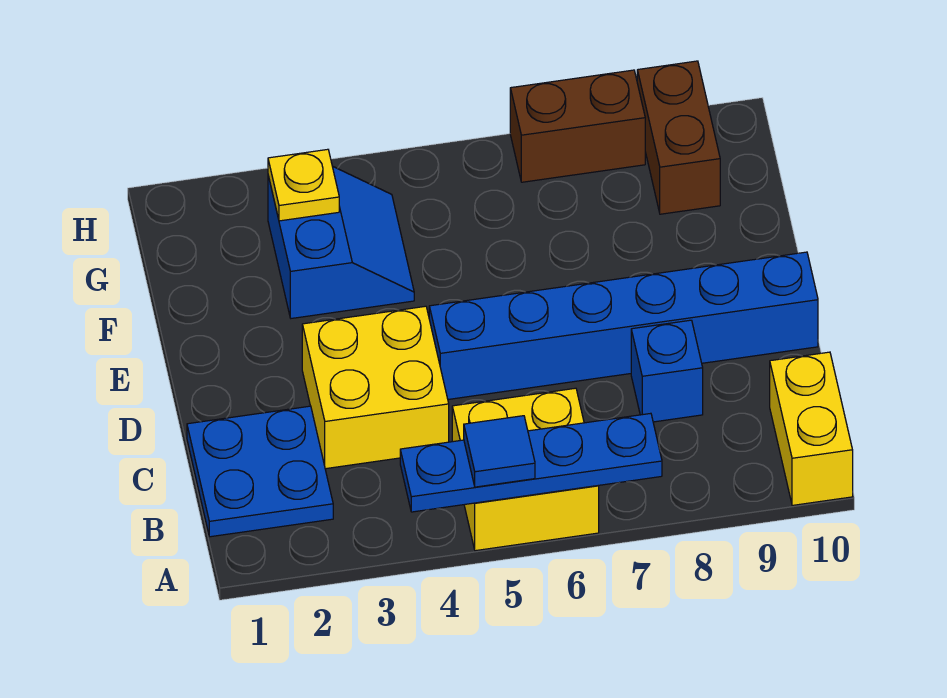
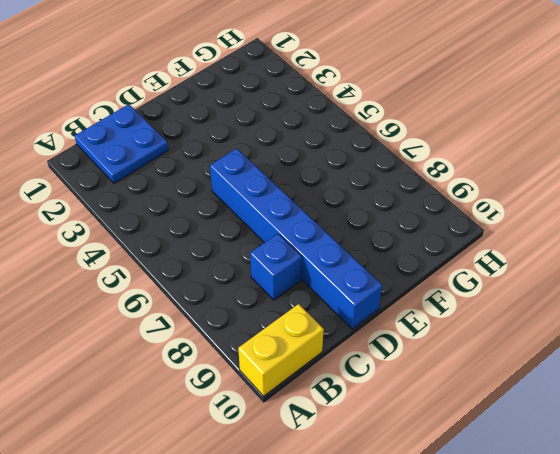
none -> yellow brick A5:B6 level 1
none -> yellow brick C3:D4 level 1
none -> blue slope F3:G4 level 1 top 3

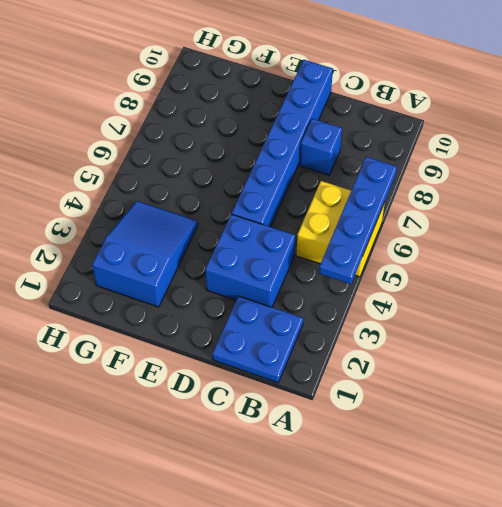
blue brick C3:D4 level 1 -> yellow brick C3:D4 level 1
blue slope F2:G4 level 1 top 2 -> blue slope F3:G4 level 1 top 3
none -> yellow brick A10:B10 level 1
none -> brown brick G9:H9 level 1
none -> brown brick H7:H8 level 1

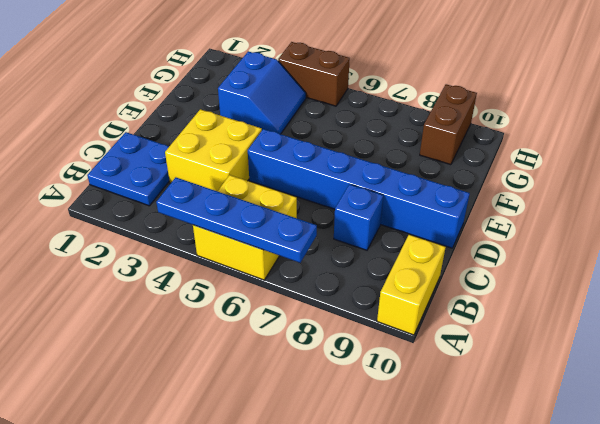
brown brick H4:H5 level 1 -> brown brick H7:H8 level 1
none -> yellow plate G3 level 2
none -> blue tile A5 level 3

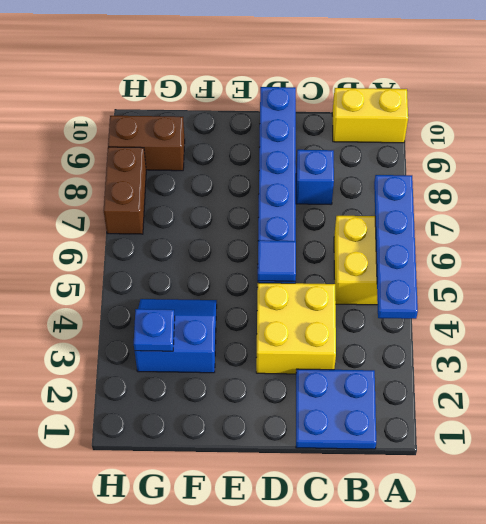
blue tile D5 level 2 -> blue tile A5 level 3
blue plate G3 level 2 -> yellow plate G3 level 2

